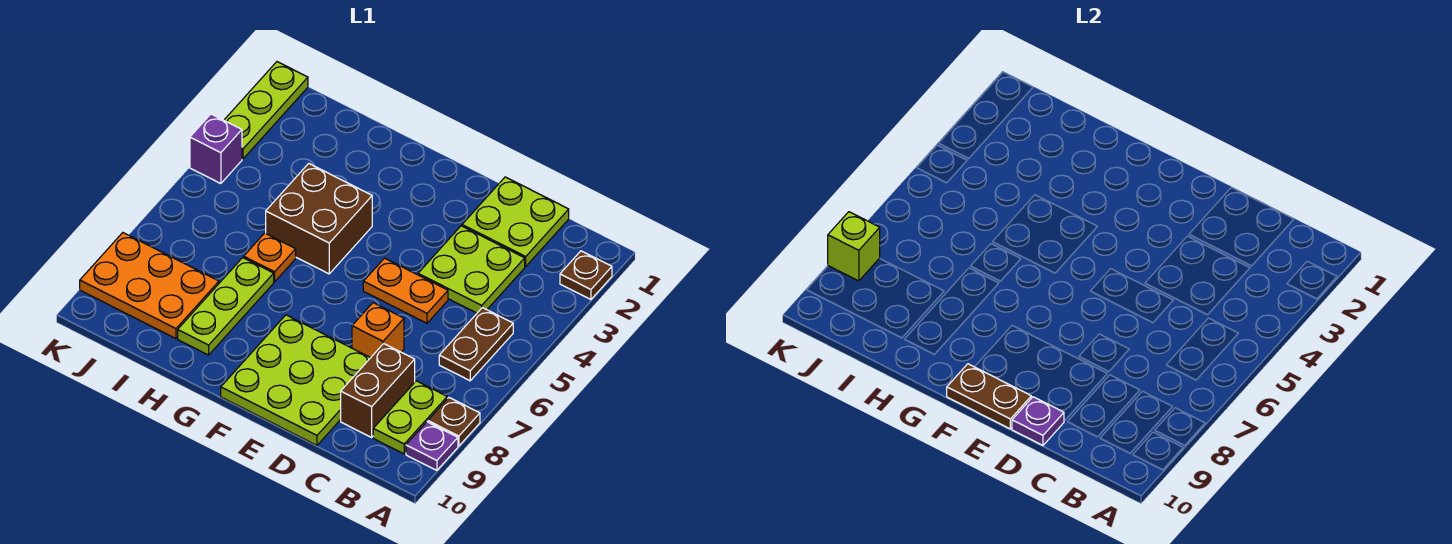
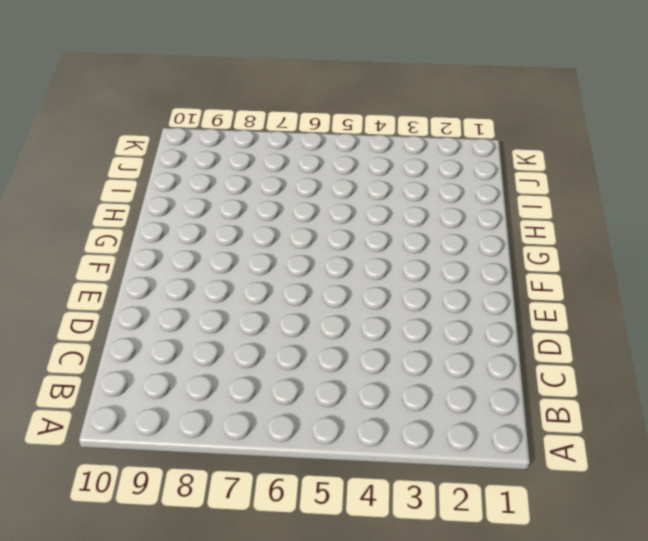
none -> brown plate A2 level 1
none -> brown plate A8 level 1
none -> purple plate A9 level 1

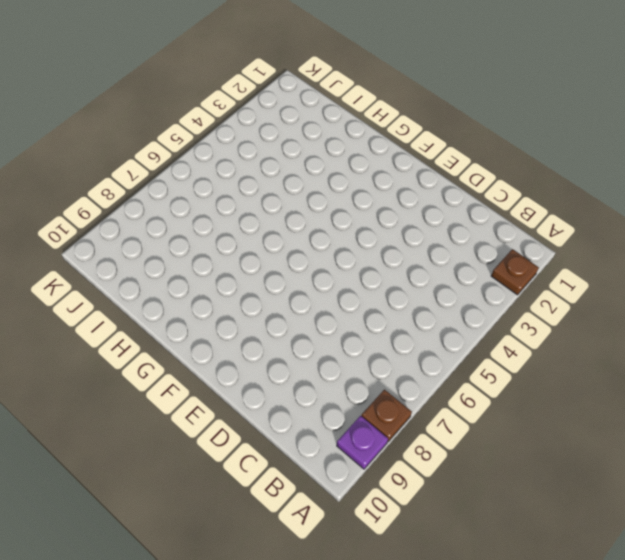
none -> brown plate B5:B6 level 1
none -> lime plate B8:B9 level 1
none -> lime plate C1:D2 level 1

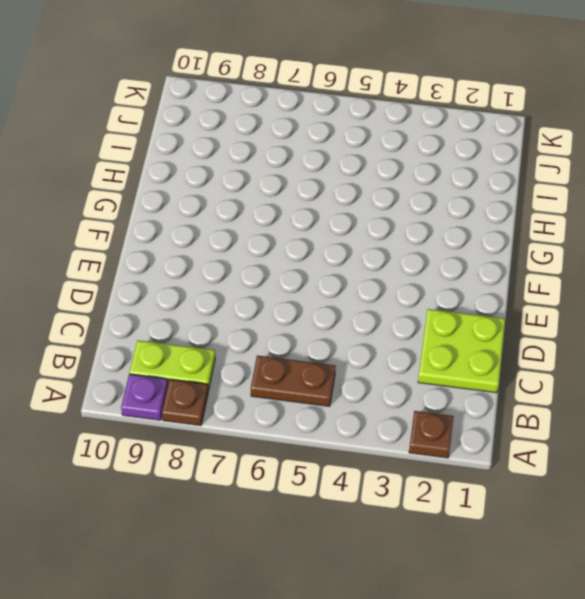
none -> lime plate C3:D4 level 1
none -> brown brick C8:C9 level 1
none -> orange plate D5:E5 level 1

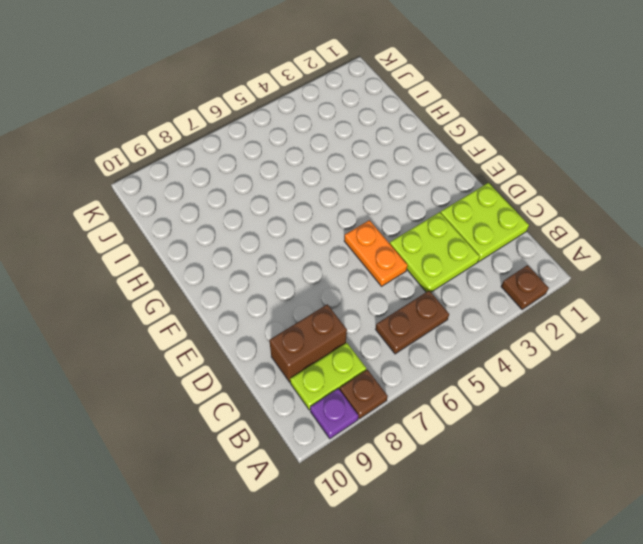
none -> orange brick D7 level 1
none -> lime plate D8:F10 level 1
none -> brown brick G4:H5 level 1

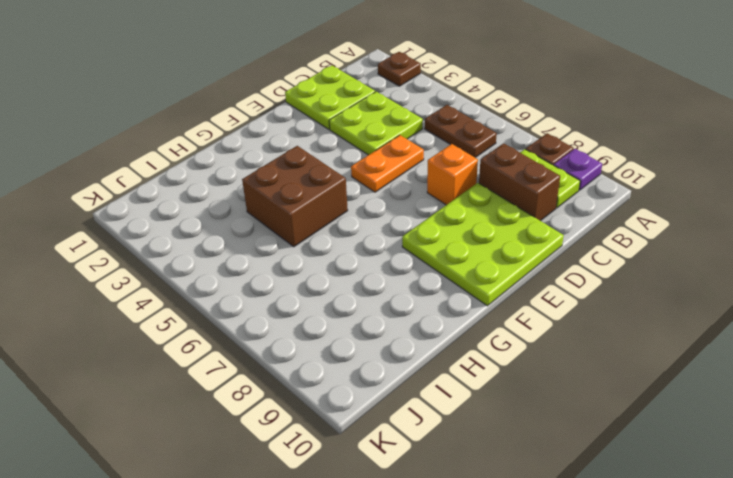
none -> orange plate H6 level 1
none -> lime plate H7:H9 level 1
none -> orange plate I8:K9 level 1

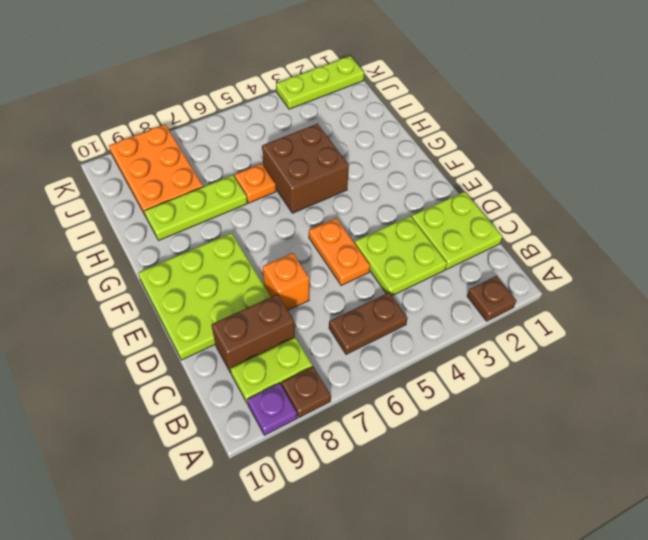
none -> purple brick K4 level 1
none -> purple plate D10 level 2
none -> brown plate E10:F10 level 2

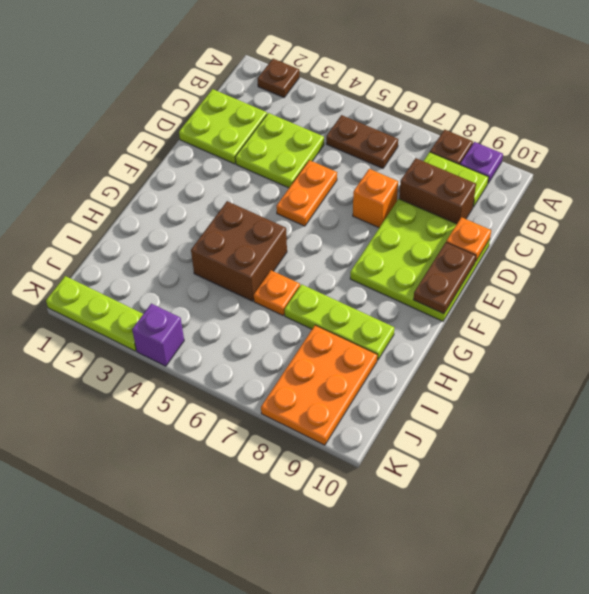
orange plate D10 level 2 -> purple plate D10 level 2
none -> lime brick K8 level 2

